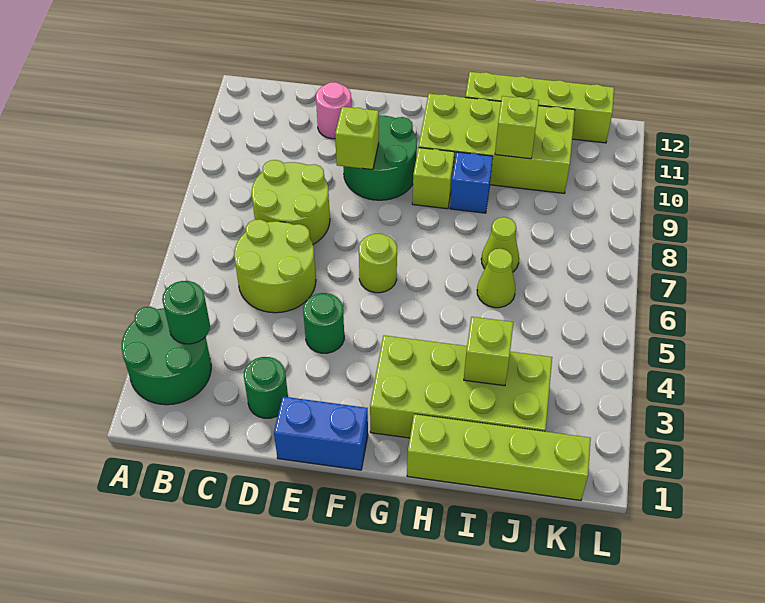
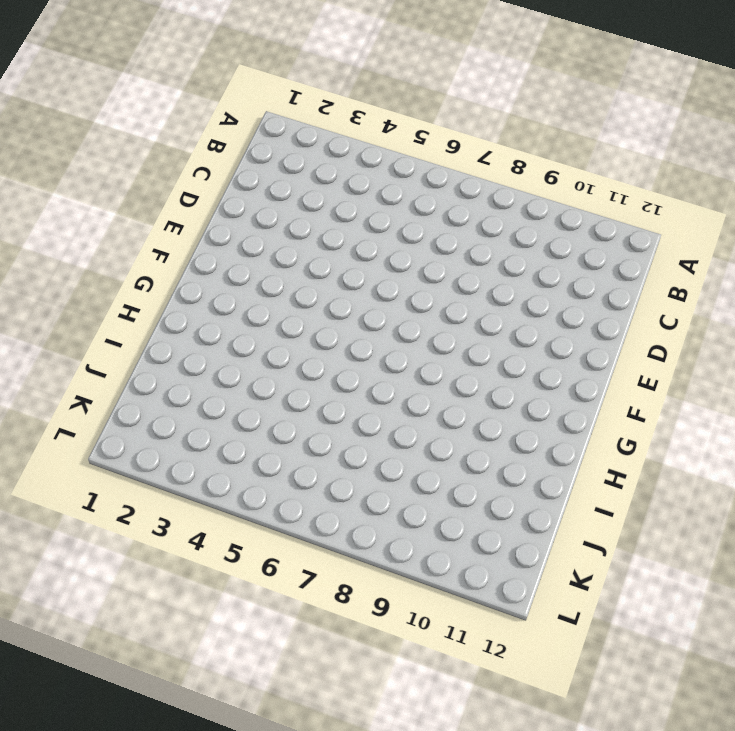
none -> green round brick A2:B3 level 1
none -> lime round brick C5:D6 level 1
none -> lime round brick C7:D8 level 1

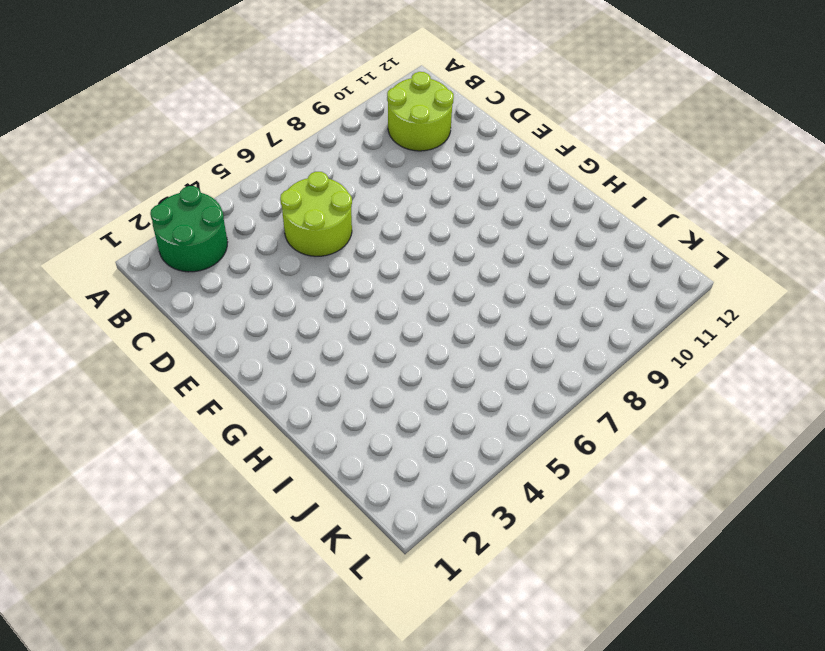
lime round brick B10:C11 level 1 -> lime round brick C7:D8 level 1
none -> green round brick D2 level 1
none -> pink round brick D11 level 1
none -> blue brick E1:F1 level 1

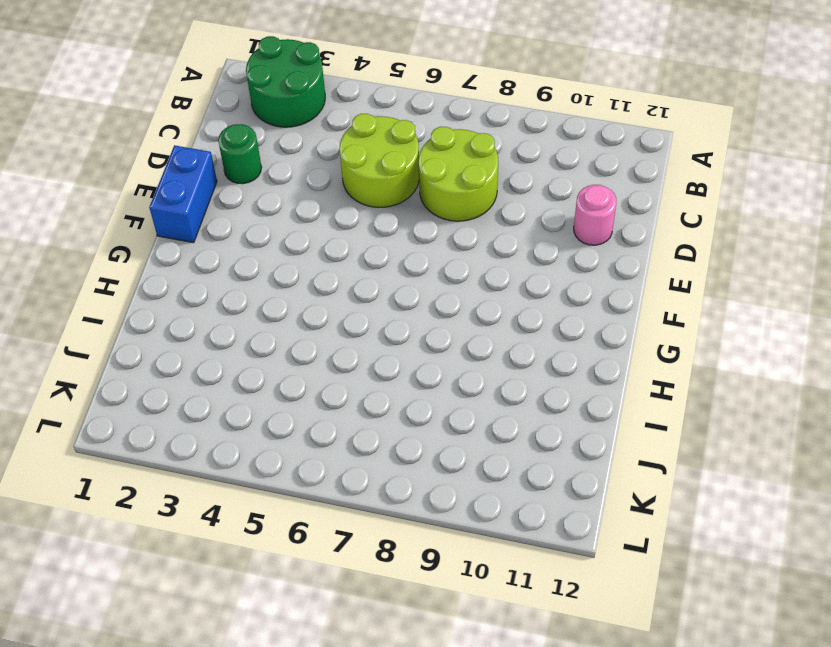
none -> green round brick E4 level 1
none -> green round brick E9:F10 level 1
none -> lime round brick F6 level 1

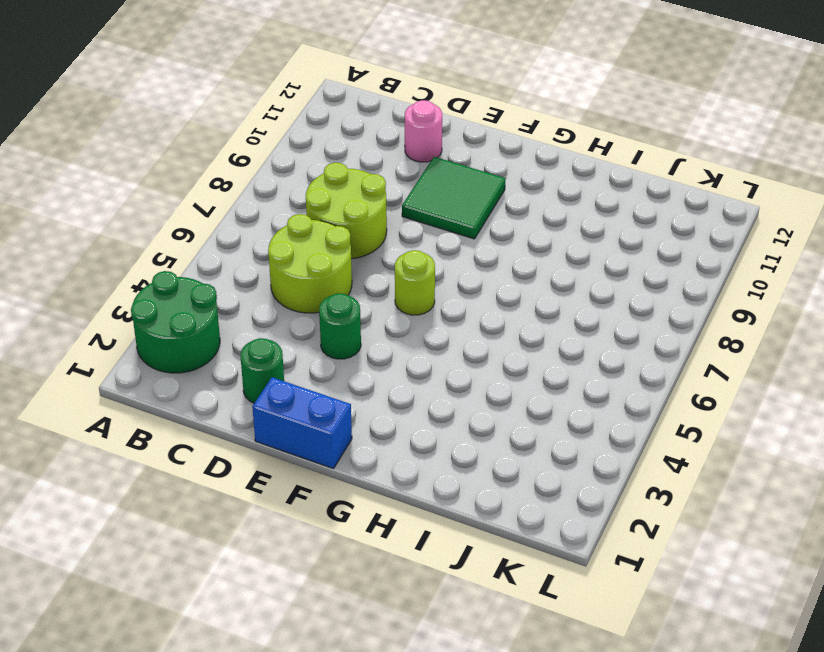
green tile E9:F10 level 1 -> green round brick E9:F10 level 1
none -> lime brick G2:J3 level 1
none -> lime brick G9 level 1
none -> lime brick G10:J11 level 1

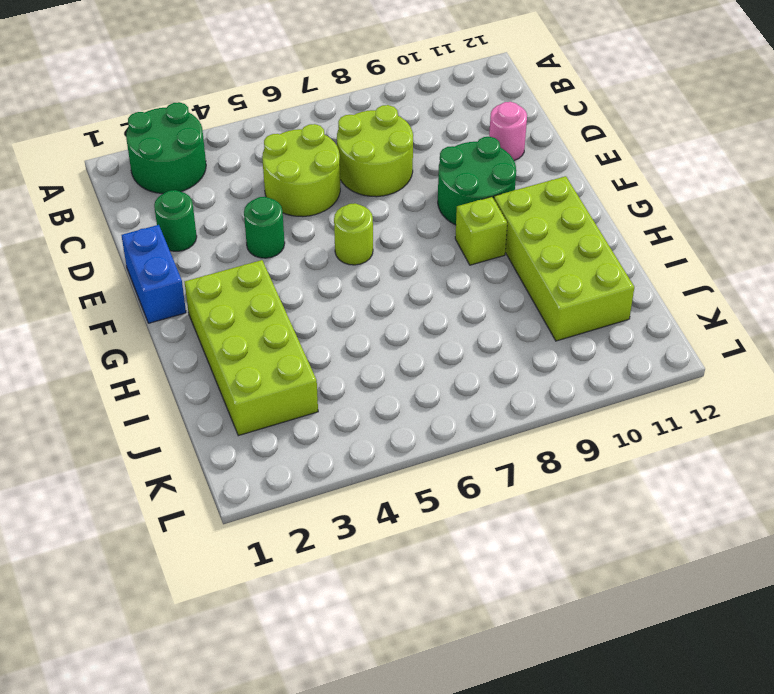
none -> lime brick H1:K1 level 1
none -> blue brick H9 level 1
none -> lime brick H12:K12 level 1

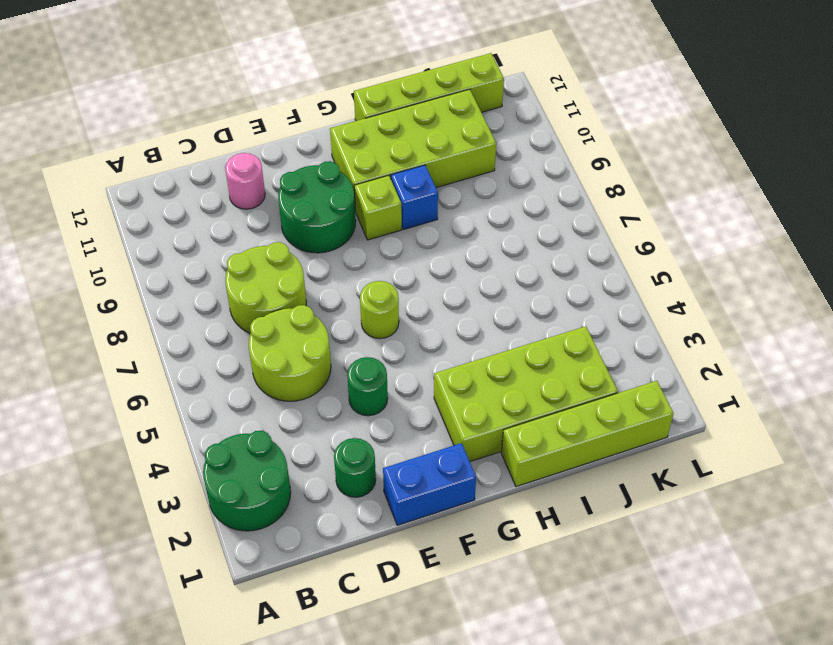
none -> lime cone I6 level 1
none -> lime cone I7 level 1
none -> green round brick B3 level 2

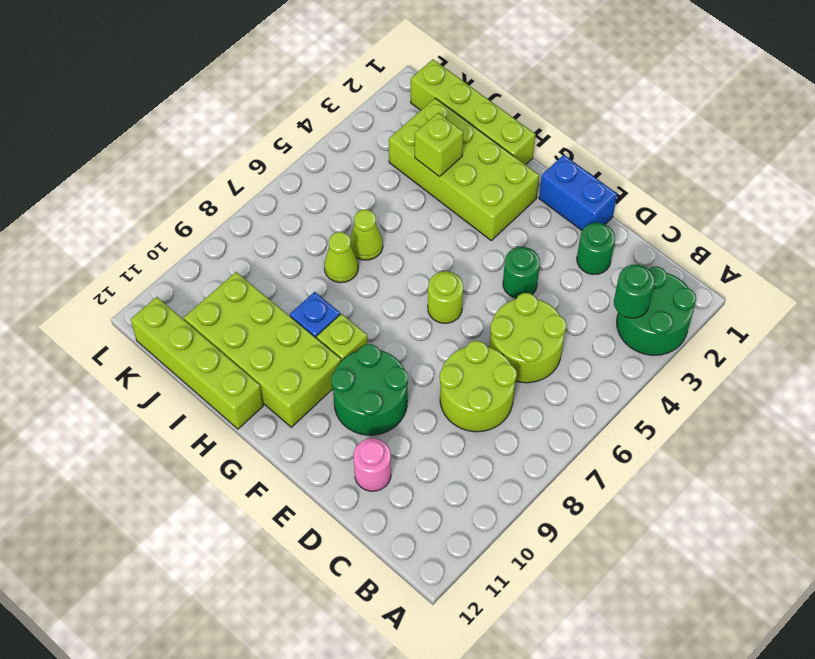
none -> lime brick E9 level 2
none -> lime brick I10 level 2

